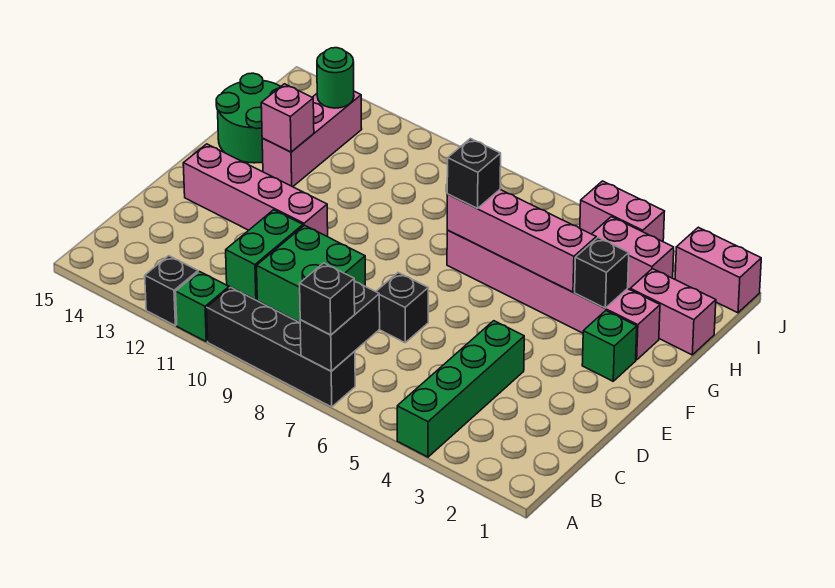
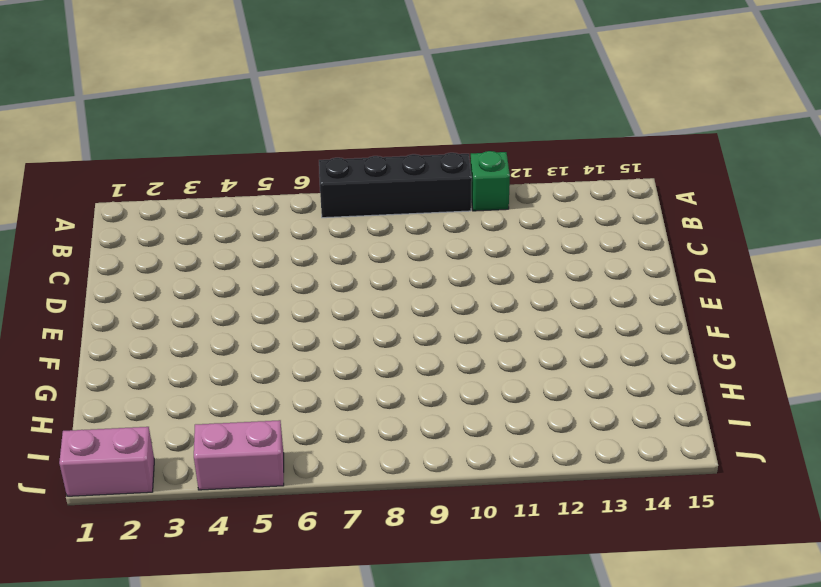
none -> green brick A4:D4 level 1
none -> black brick A12 level 1
none -> green brick C9:D10 level 1

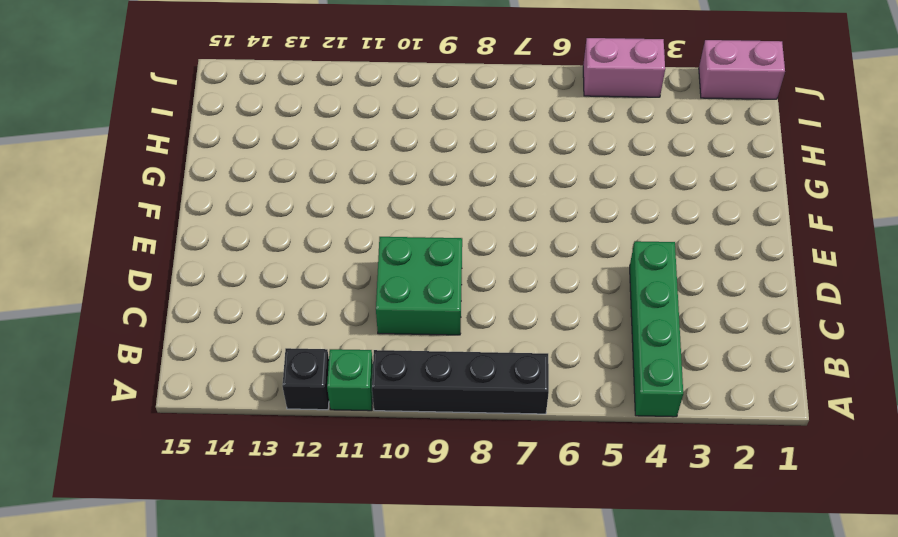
none -> green brick C11:D11 level 1
none -> black brick D7 level 1
none -> pink brick E11:E14 level 1

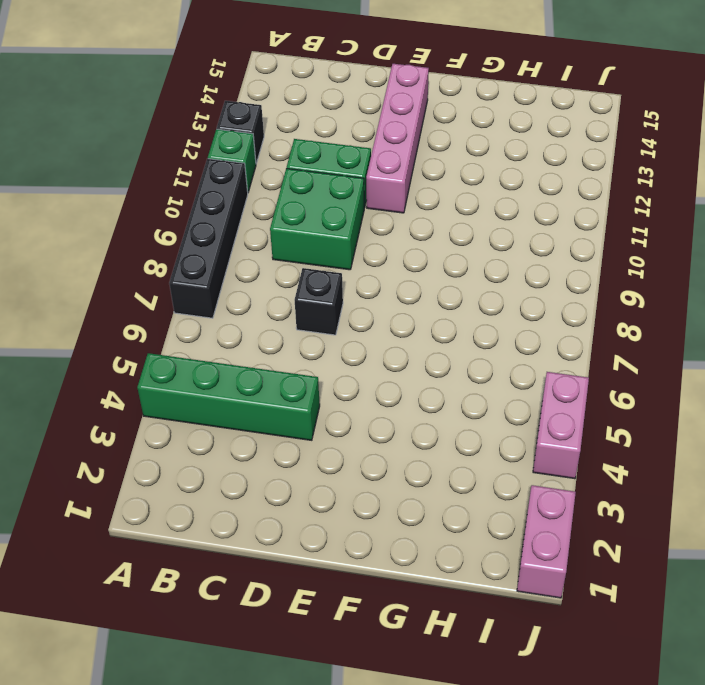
none -> green brick F2 level 1
none -> pink brick G2:G7 level 1
none -> pink brick G13:I13 level 1

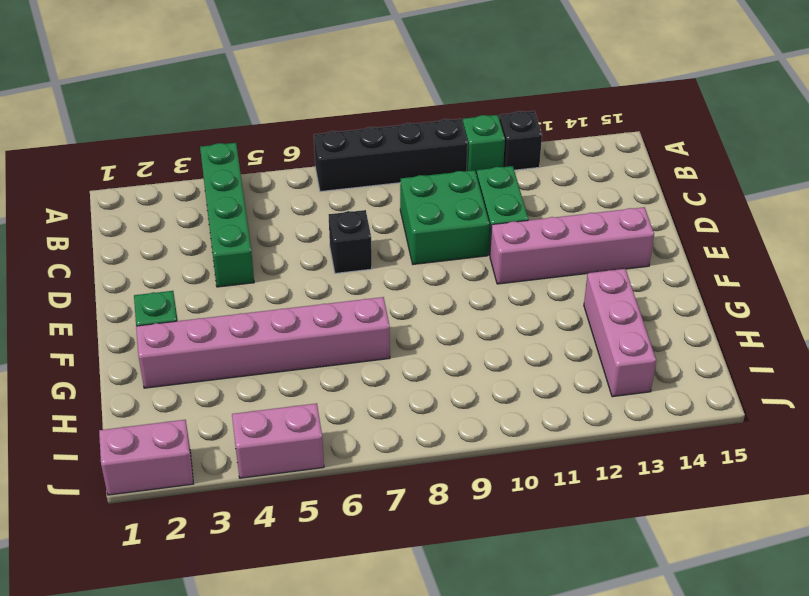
none -> green round brick G14:H15 level 1
none -> pink brick H1:H2 level 1
none -> pink brick I3:I4 level 1

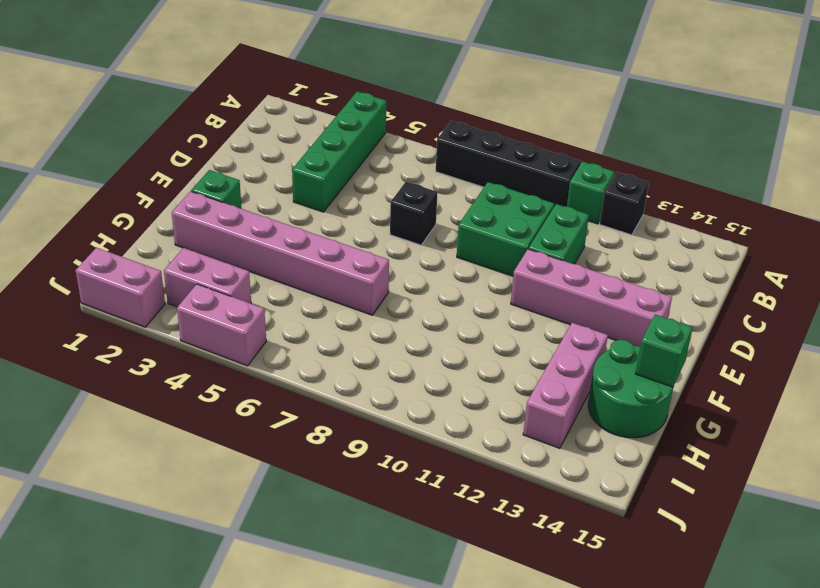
green brick G15 level 2 -> none
none -> pink brick H1:H2 level 1
none -> black brick A7:B7 level 2
none -> black brick G3 level 2

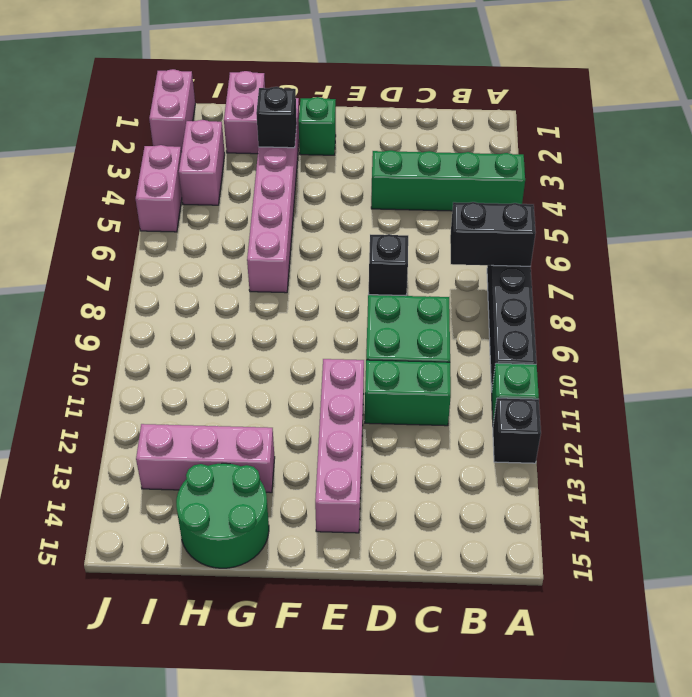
none -> pink brick G4:G7 level 2
none -> pink brick G13 level 2
none -> green round brick I13 level 2

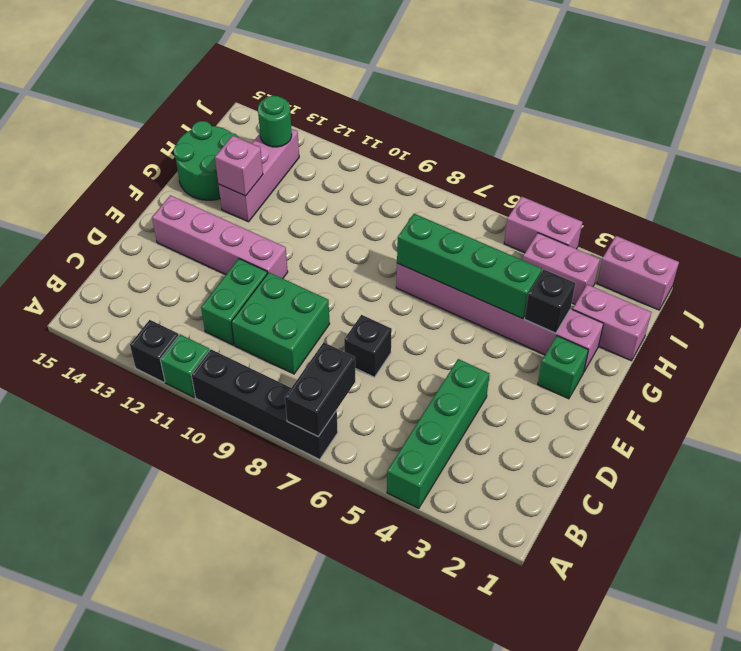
green brick G4:G7 level 2 -> pink brick G4:G7 level 2
none -> black brick A7 level 3
none -> black brick G7 level 3

